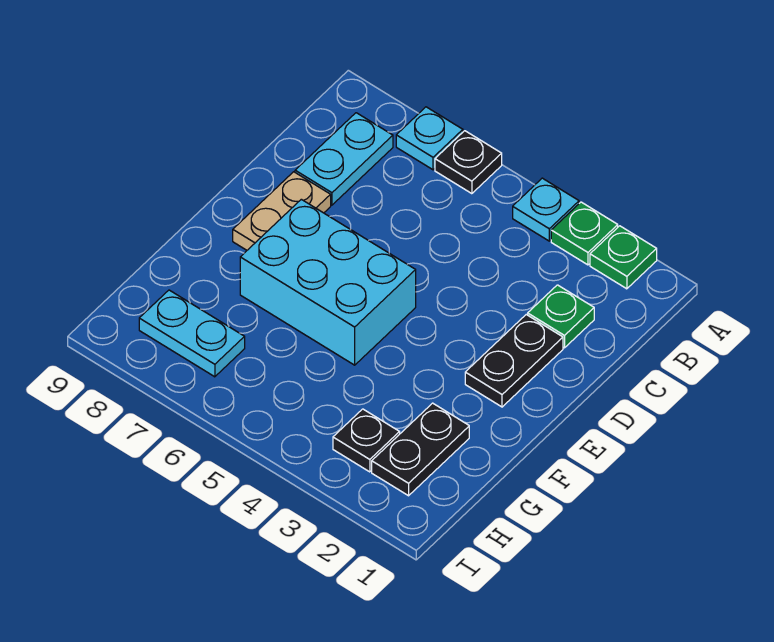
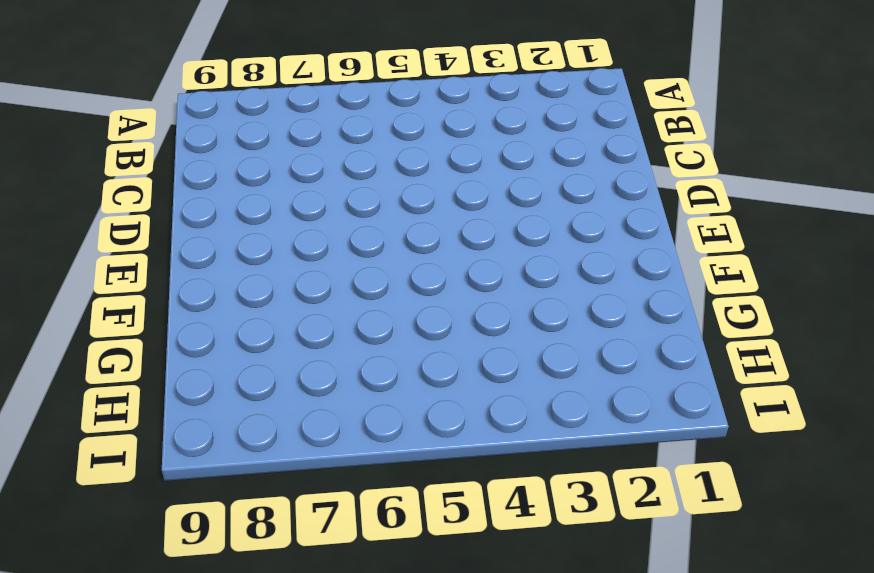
none -> green plate A2 level 1
none -> green plate A3 level 1
none -> cyan plate A4 level 1

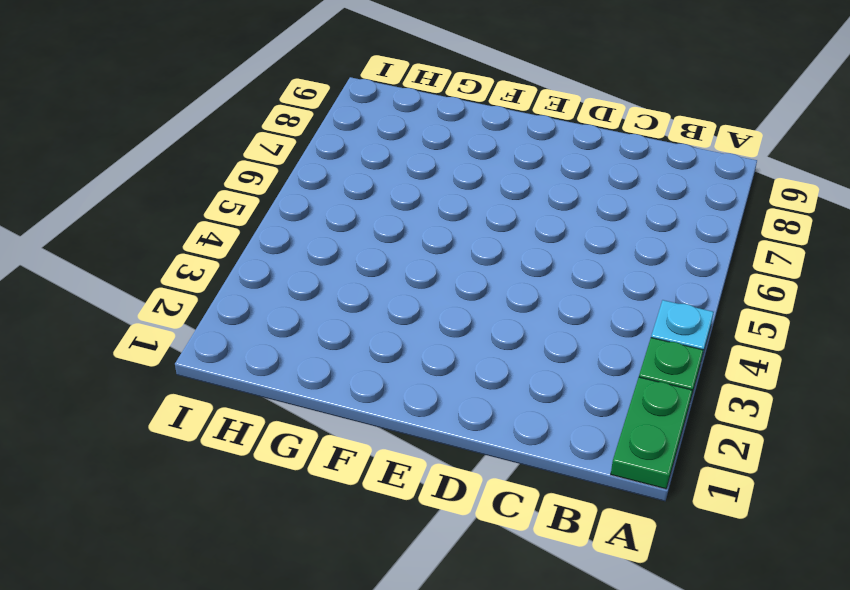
green plate A1:A2 level 1 -> green plate A2 level 1
none -> black plate A6 level 1
none -> cyan plate A7 level 1
none -> cyan plate B8:C8 level 1

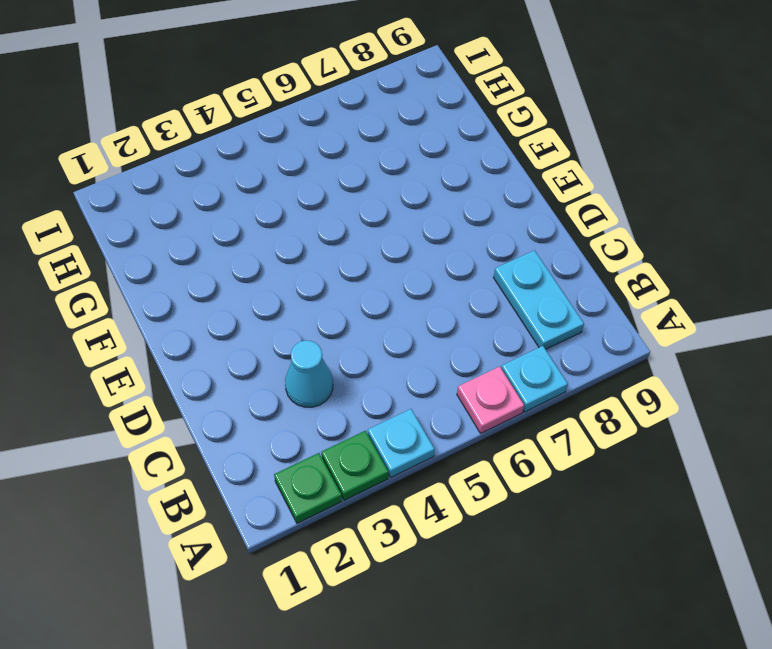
pink plate A6 level 1 -> black plate A6 level 1
cyan cone C3 level 1 -> none
none -> green plate C2 level 1
none -> black plate D2:E2 level 1
none -> tan plate D8:E8 level 1

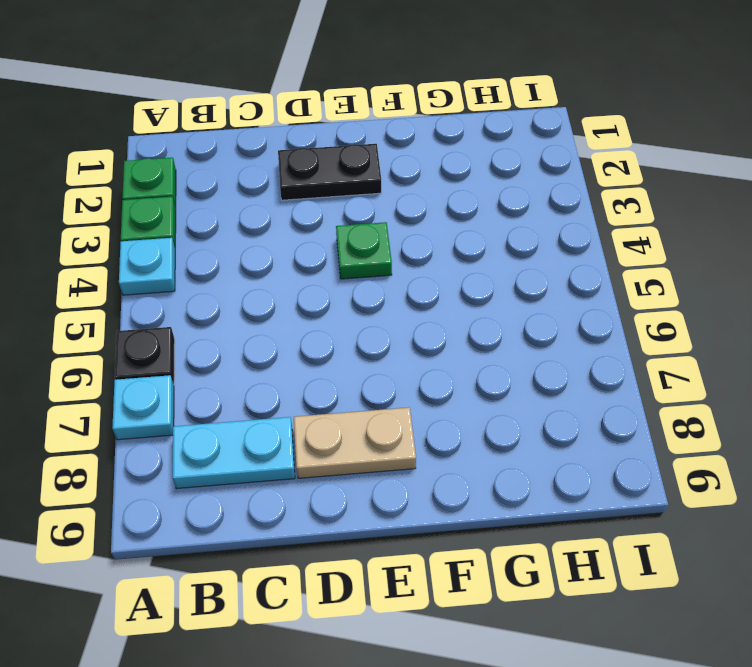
green plate E4 level 1 -> green plate C2 level 1
none -> cyan brick E5:F7 level 1
none -> black plate G2:H2 level 1
none -> black plate H3 level 1

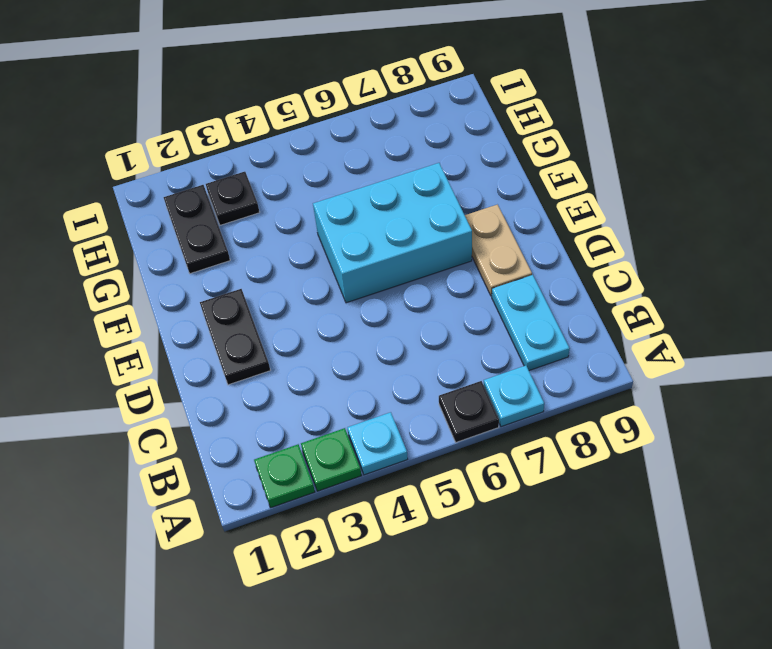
none -> green plate C2 level 1
none -> cyan plate H7:H8 level 1

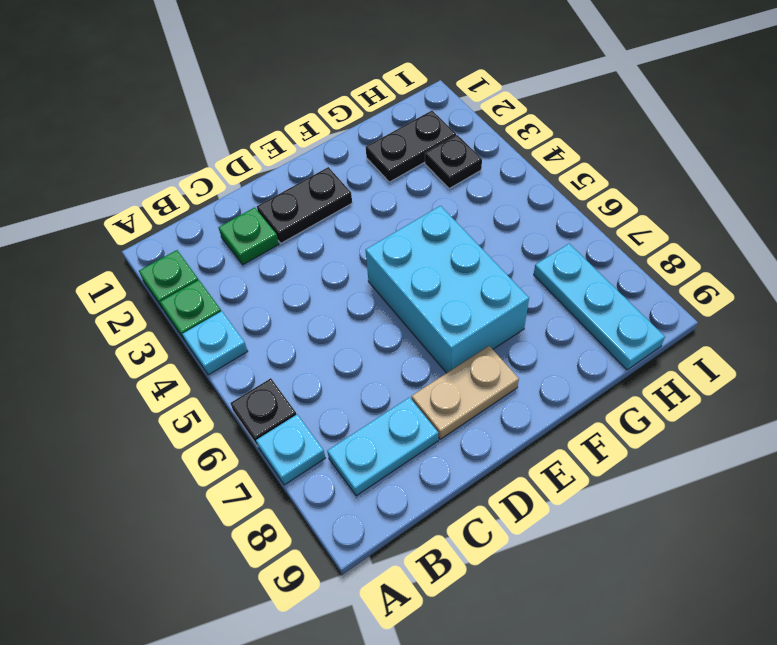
cyan plate H7:H9 level 1 -> cyan plate H7:H8 level 1

